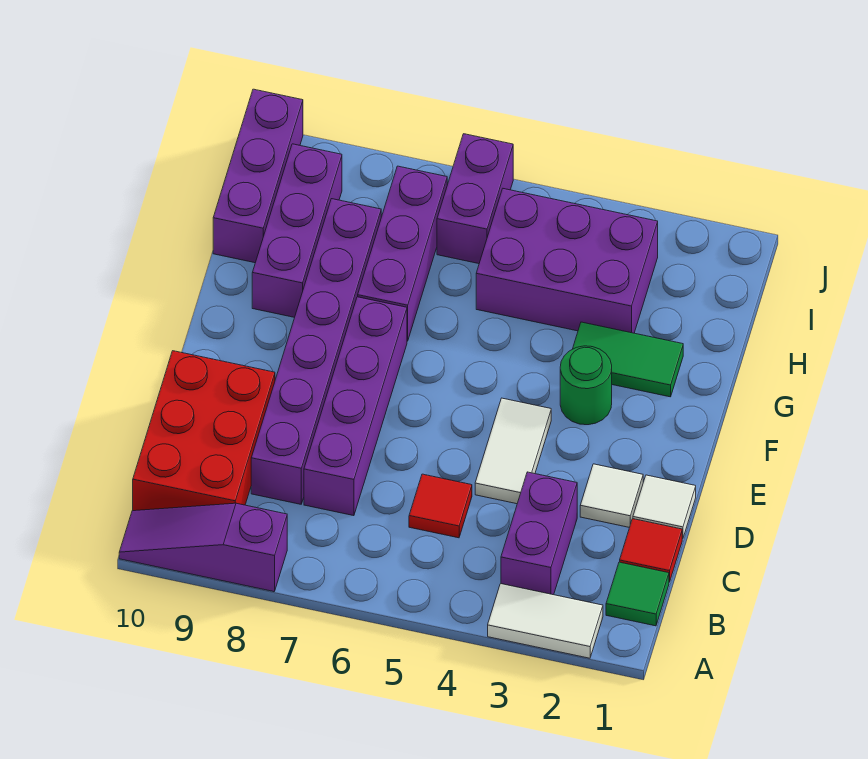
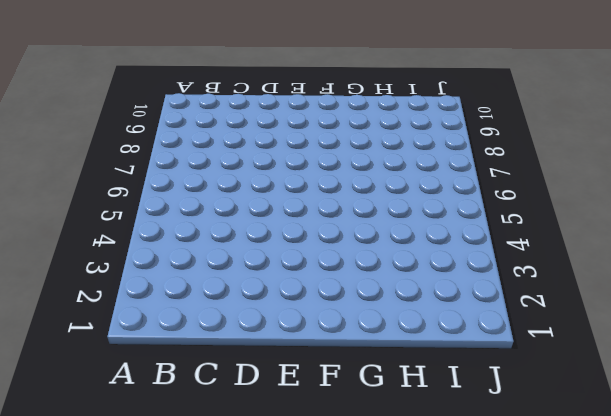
none -> white tile A2:A3 level 1
none -> purple slope A8:A10 level 1 top 8
none -> green tile B1 level 1

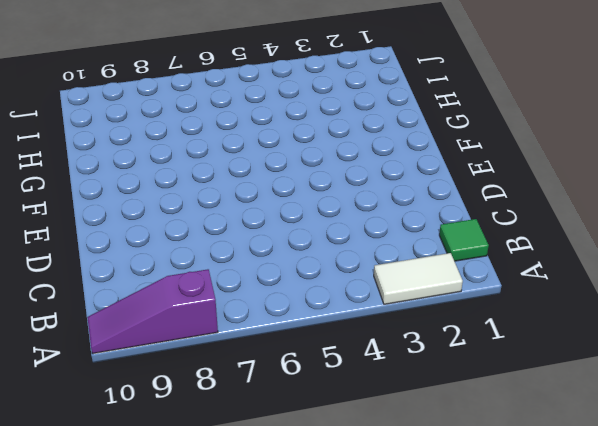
none -> purple brick B3:C3 level 1
none -> red brick B9:D10 level 1
none -> red tile C1 level 1

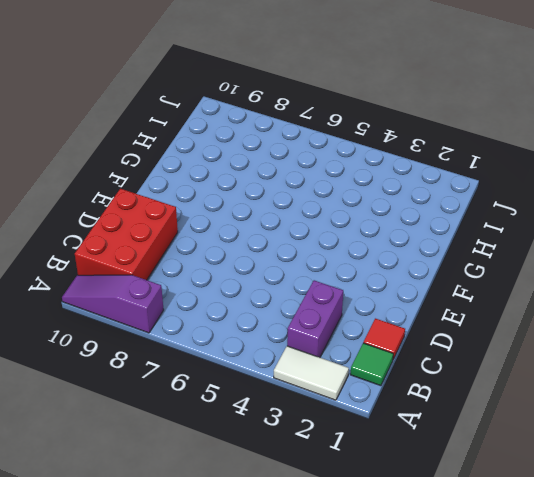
none -> red tile C5 level 1
none -> purple brick C7:F7 level 1
none -> purple brick C8:H8 level 1

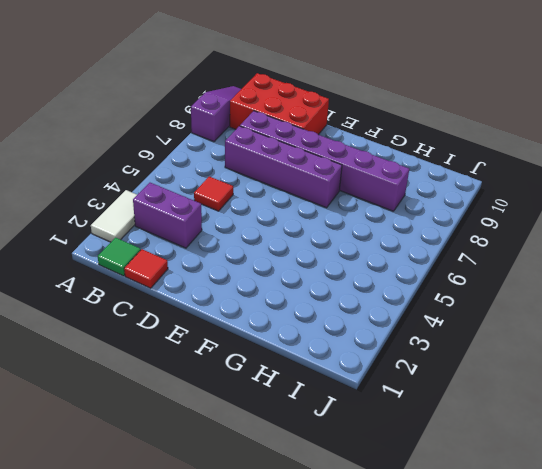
none -> white tile D1 level 1
none -> white tile D2 level 1
none -> white tile D4:E4 level 1

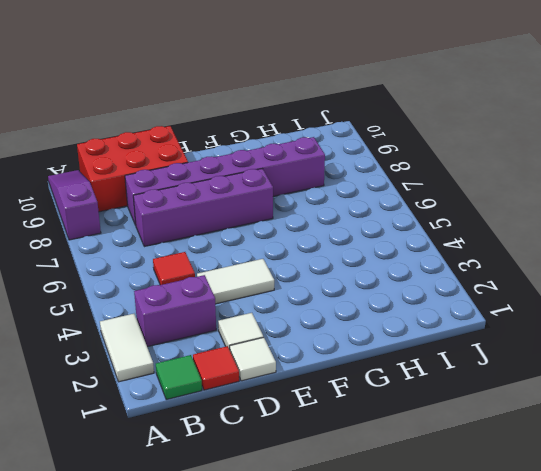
none -> green round brick F3 level 1
none -> green tile G2:G3 level 1
none -> purple brick G7:I7 level 1

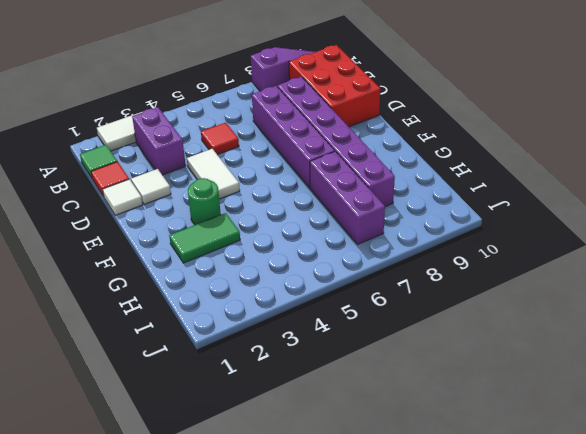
none -> purple brick G9:I9 level 1
none -> purple brick H3:I5 level 1
none -> purple brick H10:J10 level 1

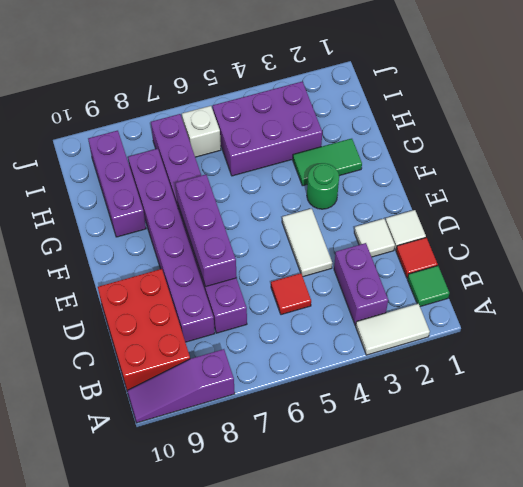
purple brick D7:F7 level 2 -> purple brick H10:J10 level 1
white brick I6 level 1 -> purple brick I6:J6 level 1

